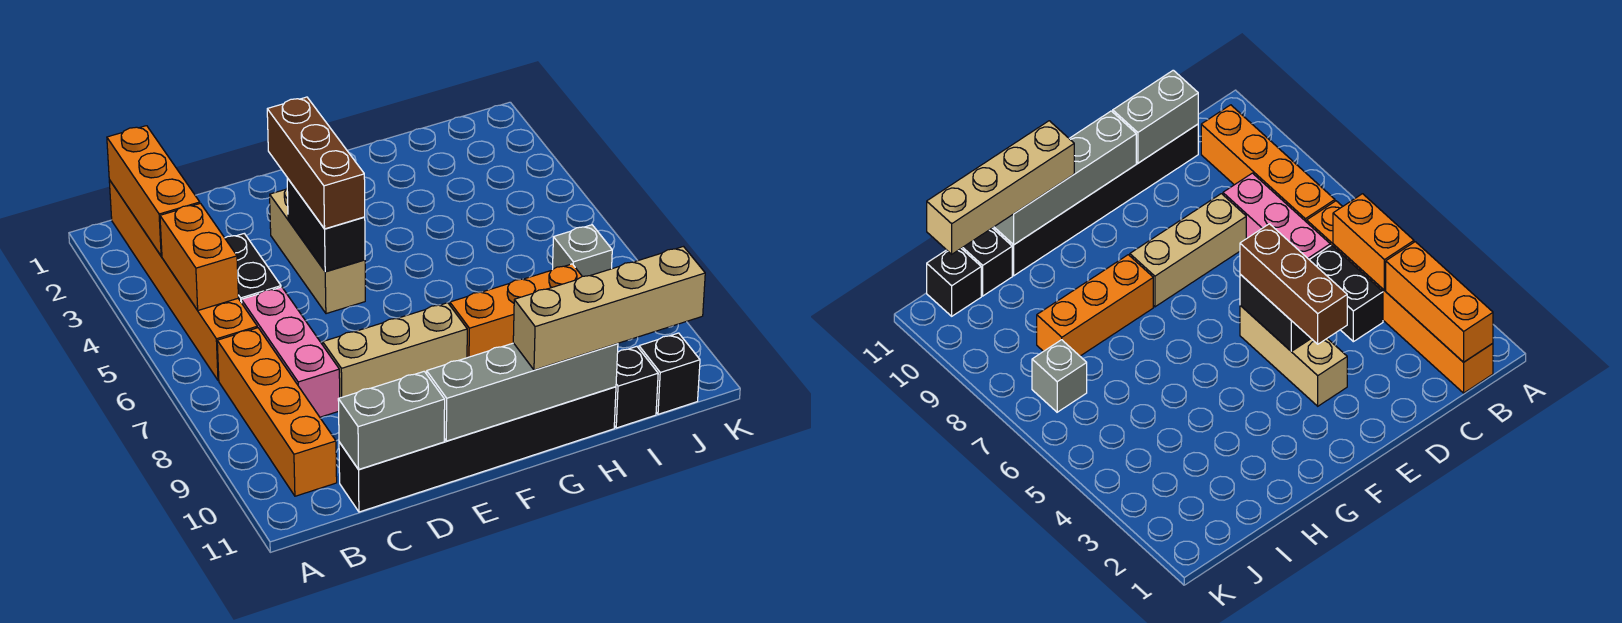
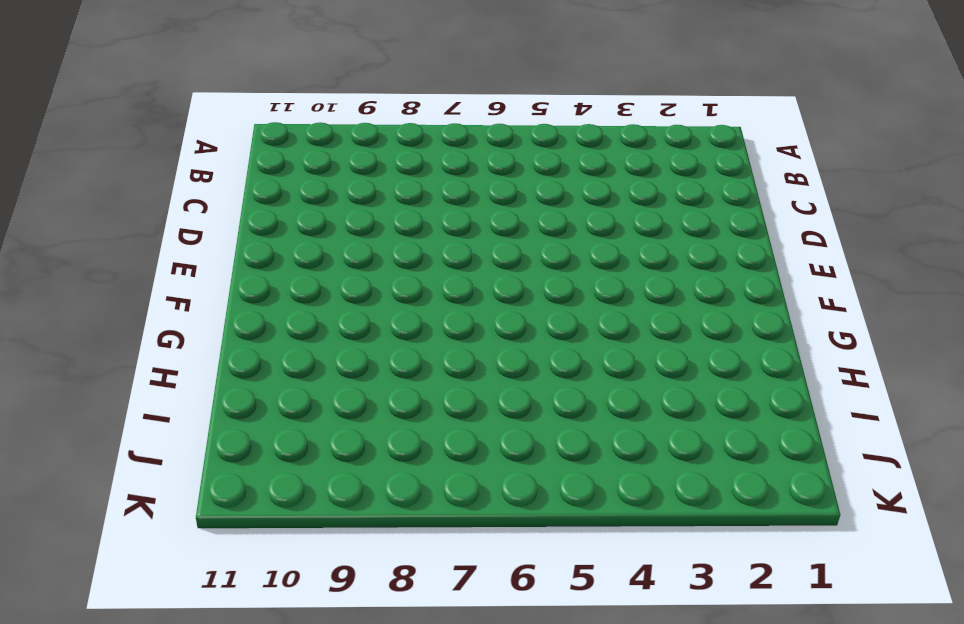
none -> orange brick B1:B6 level 1
none -> orange brick B7:B10 level 1
none -> black brick C4:C5 level 1

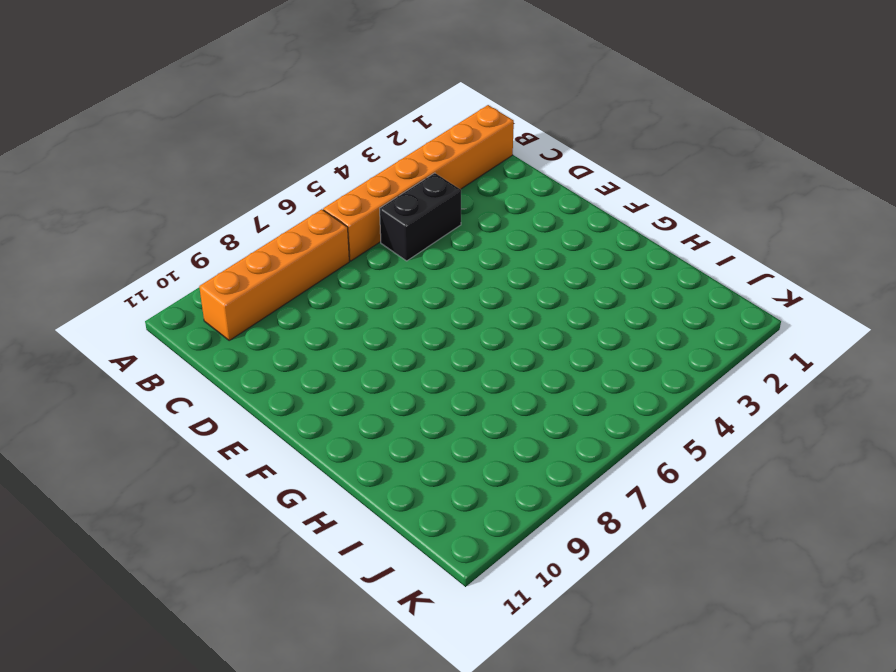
none -> pink brick C6:C8 level 1
none -> black brick C11:H11 level 1
none -> tan brick D8:F8 level 1

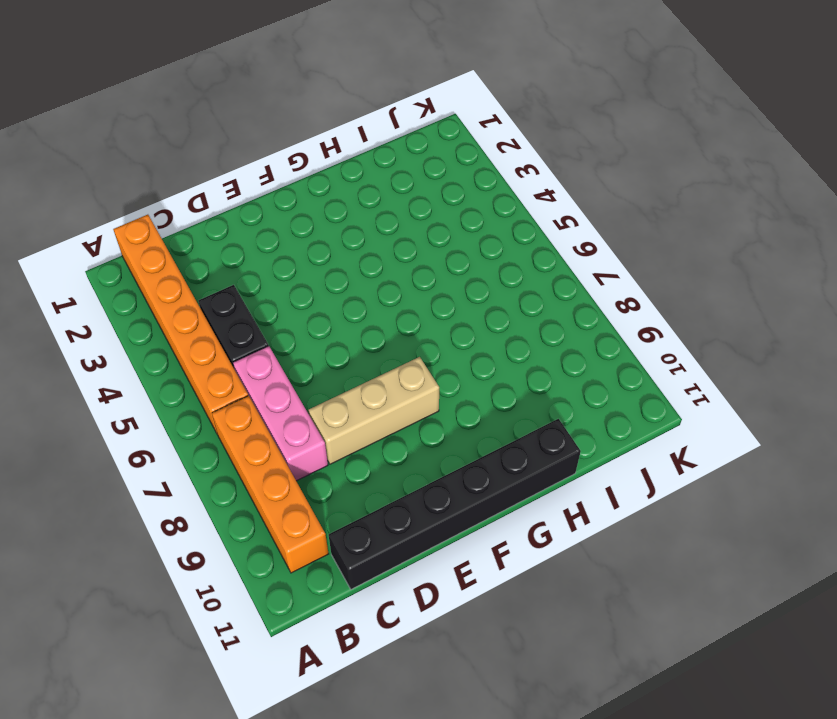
none -> tan brick E3:E5 level 1
none -> orange brick G8:I8 level 1
none -> black brick I11 level 1

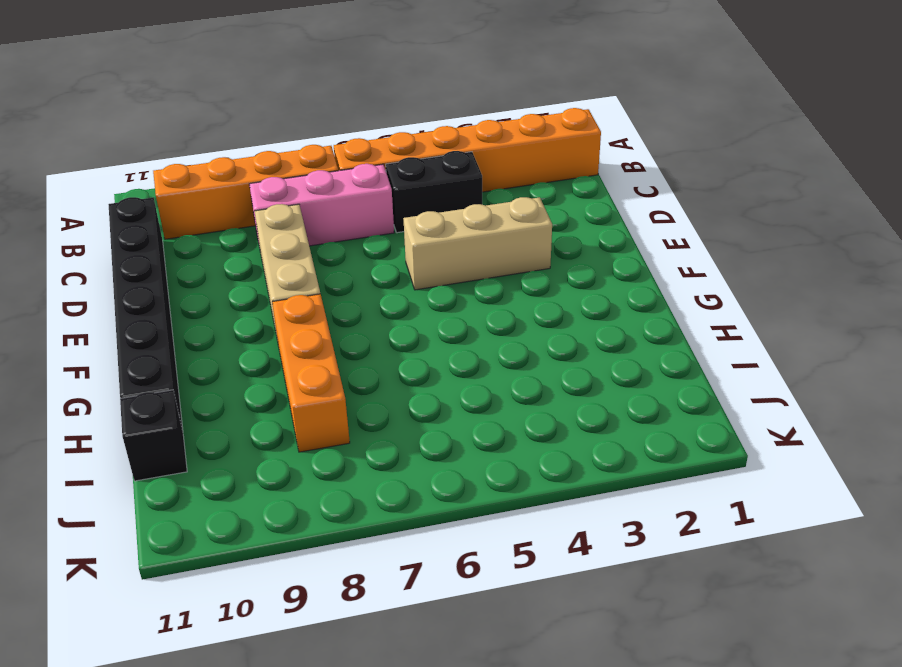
none -> grey brick J7 level 1
none -> black brick J11 level 1
none -> orange brick B1:B3 level 2

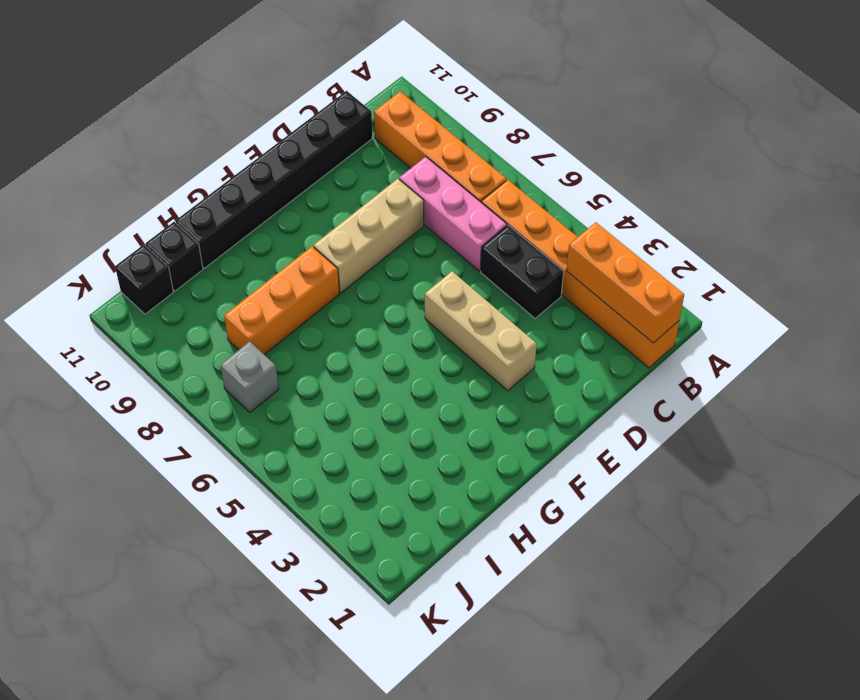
none -> orange brick B4:B5 level 2
none -> grey brick C11:D11 level 2
none -> black brick E4:E5 level 2

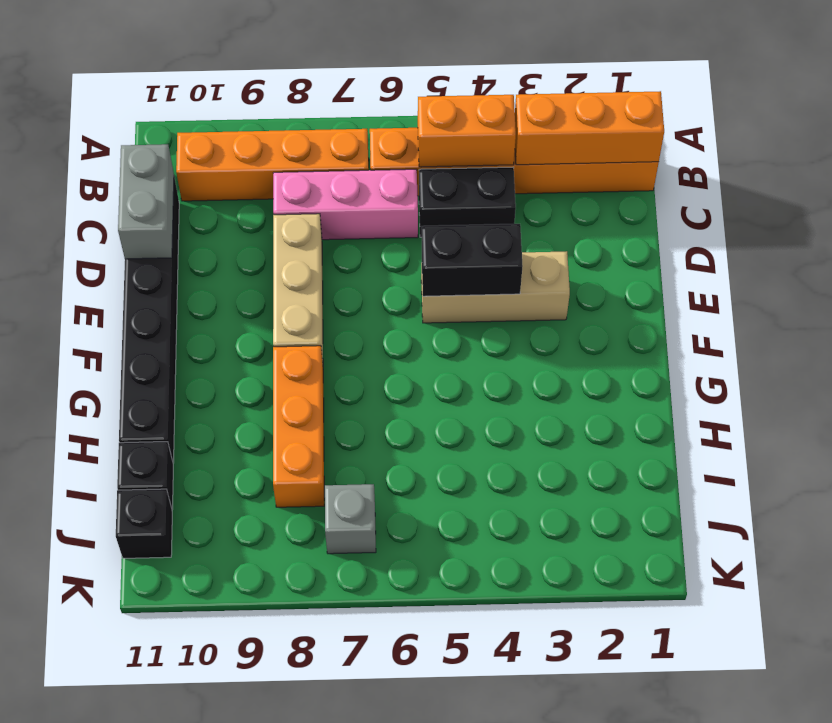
none -> grey brick E11:H11 level 2
none -> brown brick E3:E5 level 3
none -> tan brick G11:J11 level 3

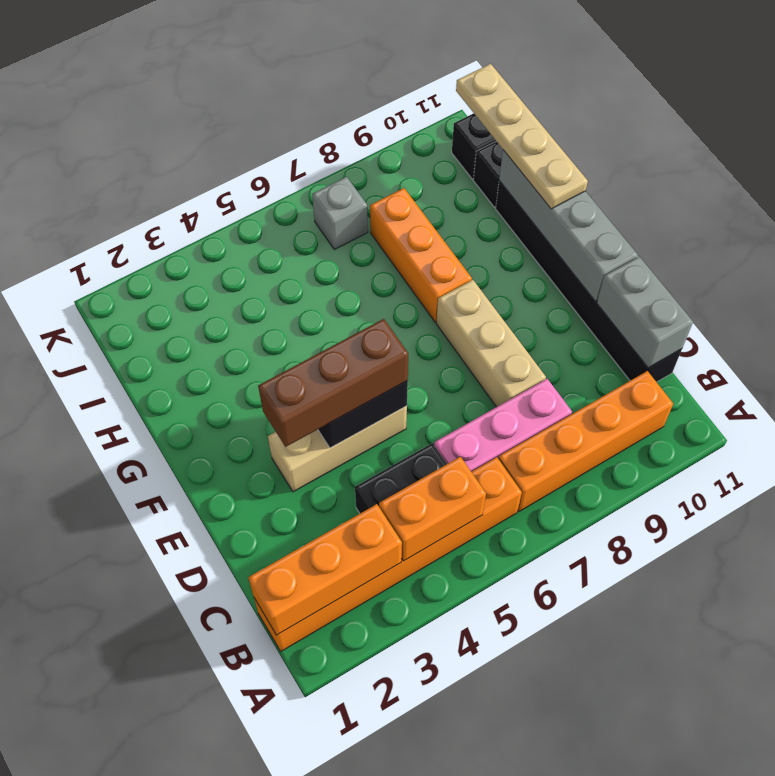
tan plate G11:J11 level 3 -> tan brick G11:J11 level 3

